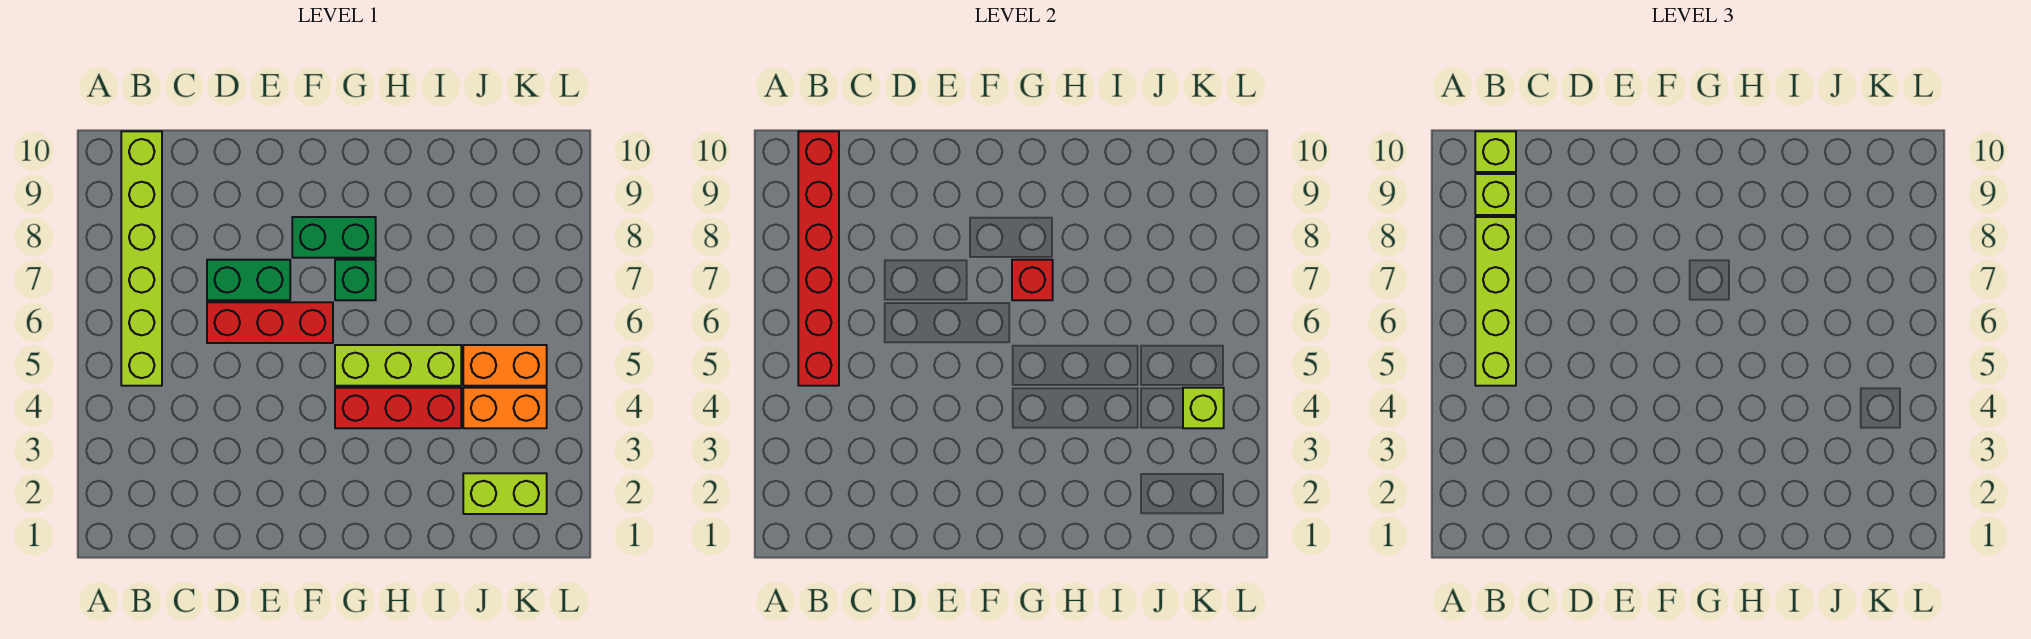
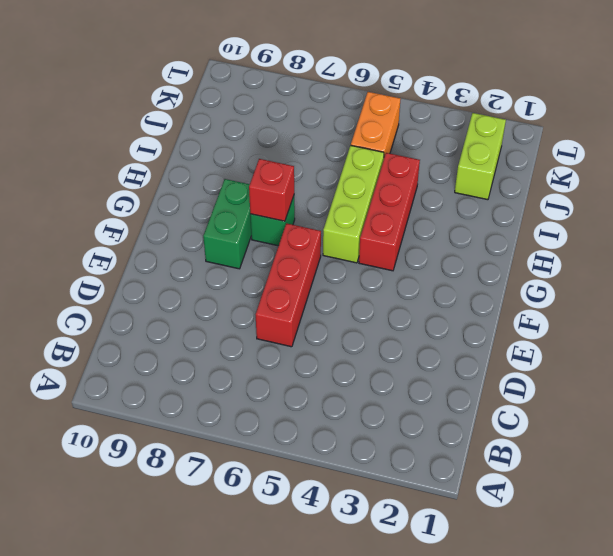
none -> lime brick B5:B10 level 1
none -> green brick D7:E7 level 1
none -> orange brick J4:K4 level 1

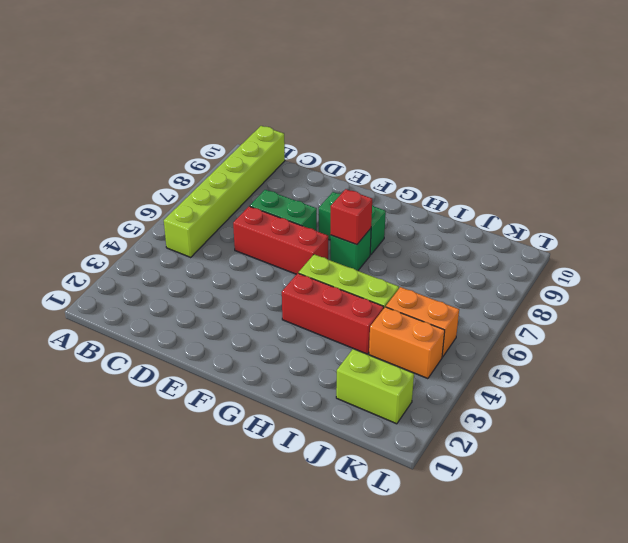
none -> red brick B5:B10 level 2
none -> lime brick K4 level 2
none -> lime brick B5:B8 level 3

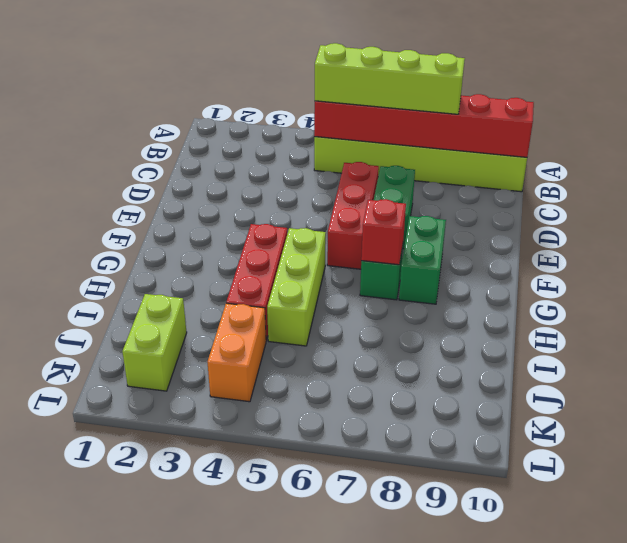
none -> orange brick J5:K5 level 1
none -> lime brick K4 level 2
none -> lime brick B9 level 3

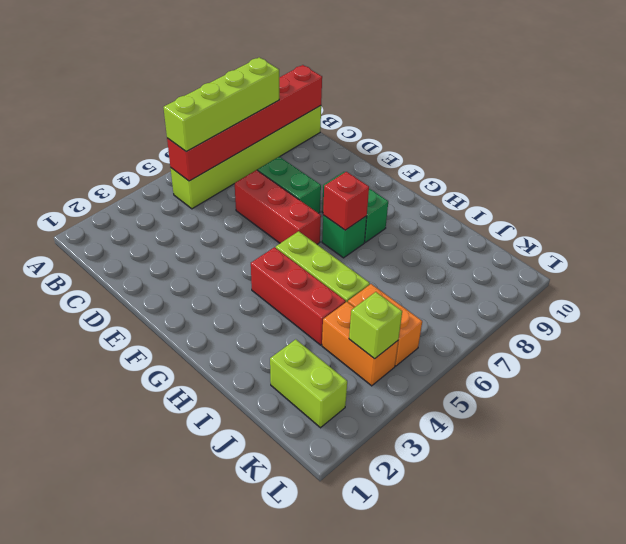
none -> lime brick B9 level 3
none -> lime brick B10 level 3

